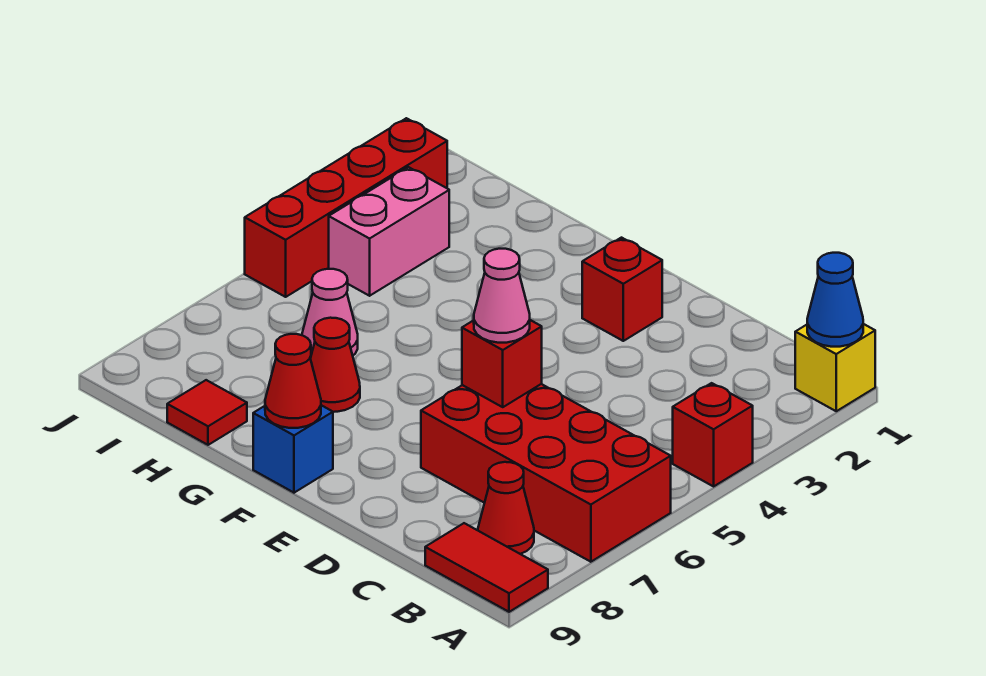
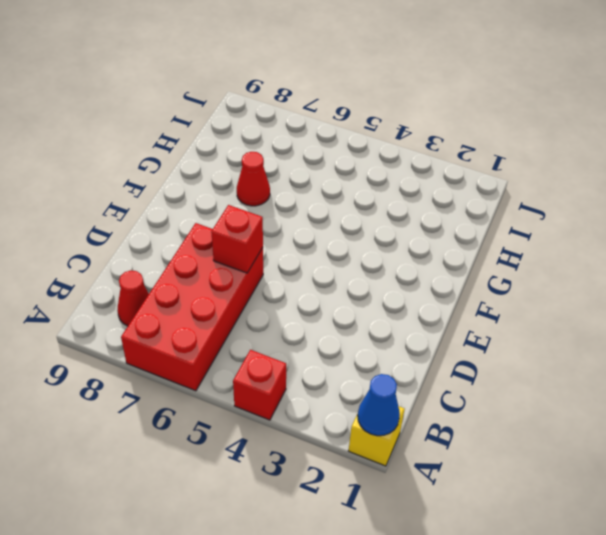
none -> red tile A9:B9 level 1
none -> red brick E2 level 1
none -> blue brick F9 level 1

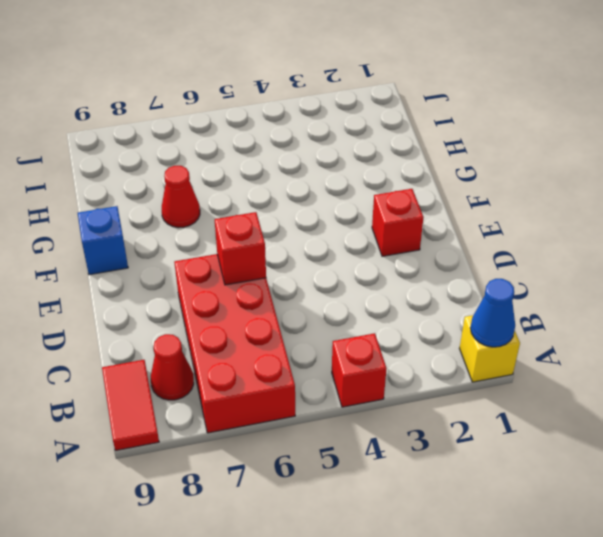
none -> pink cone H6 level 1
none -> red tile H9 level 1
none -> pink brick I3:I4 level 1

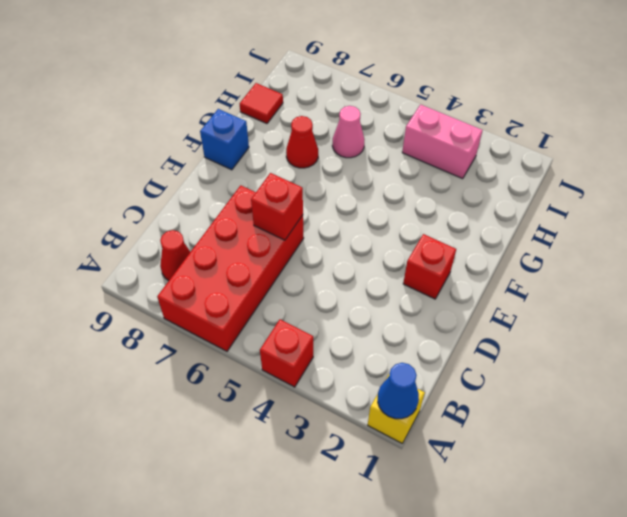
none -> red tile A9:B9 level 1
none -> red brick J2:J5 level 1
none -> red cone F9 level 2

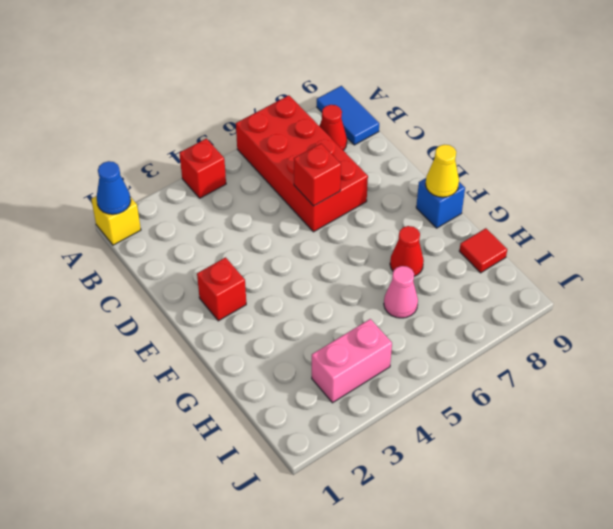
blue tile A9:B9 level 1 -> red tile A9:B9 level 1
yellow cone F9 level 2 -> red cone F9 level 2
none -> red brick J2:J5 level 1
none -> pink cone D6 level 3

